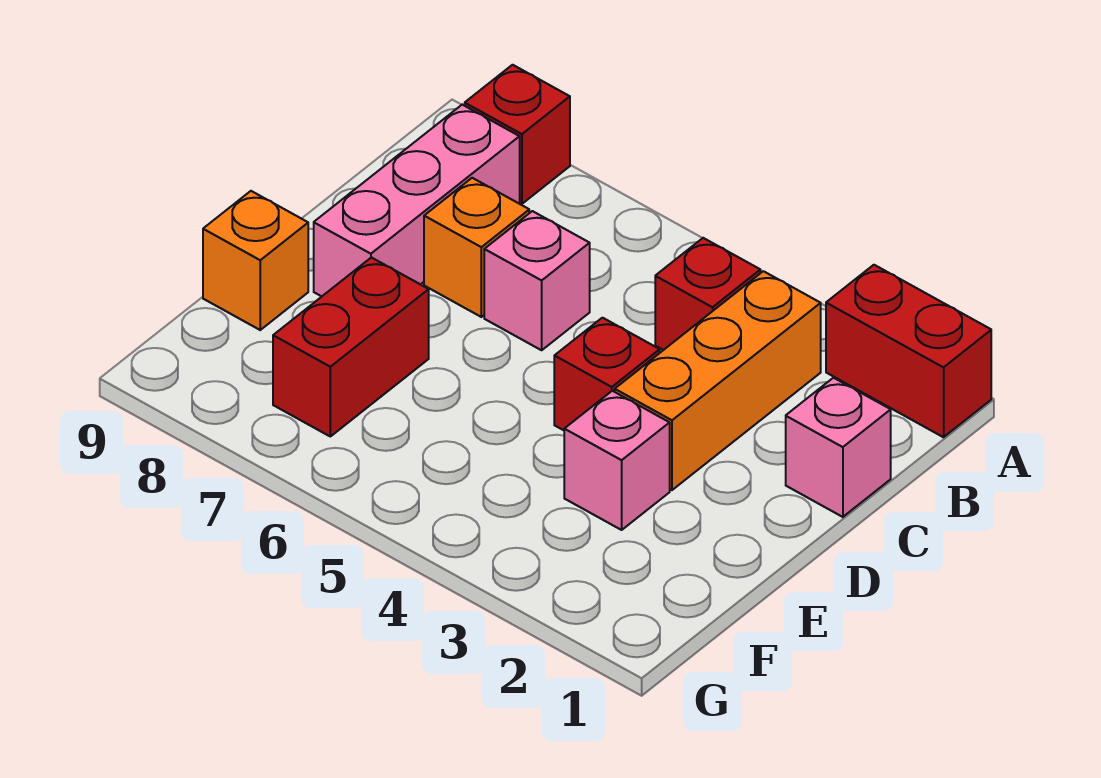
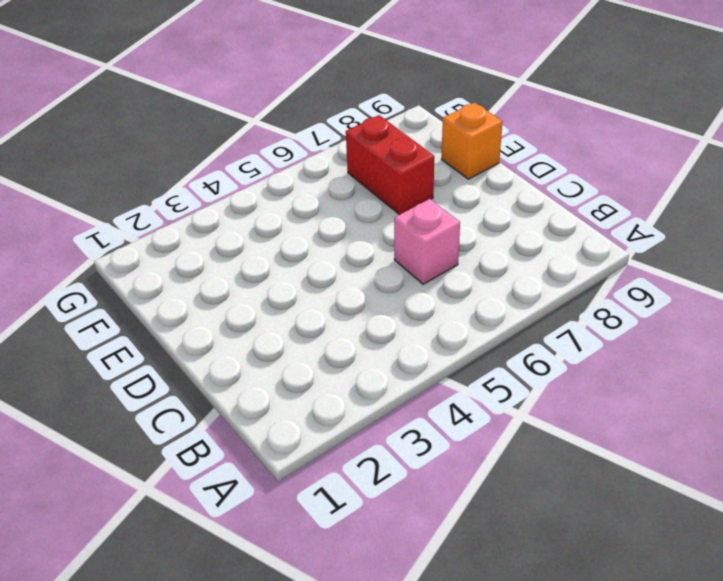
none -> red brick A1:A2 level 1
none -> red brick A8 level 1
none -> orange brick B3:D3 level 1

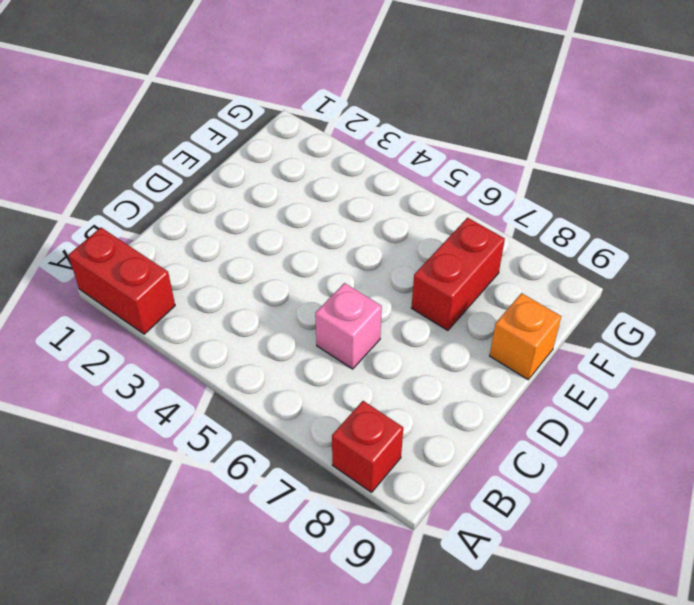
none -> orange brick B3:D3 level 1
none -> red brick B4 level 1
none -> pink brick B8:D8 level 1

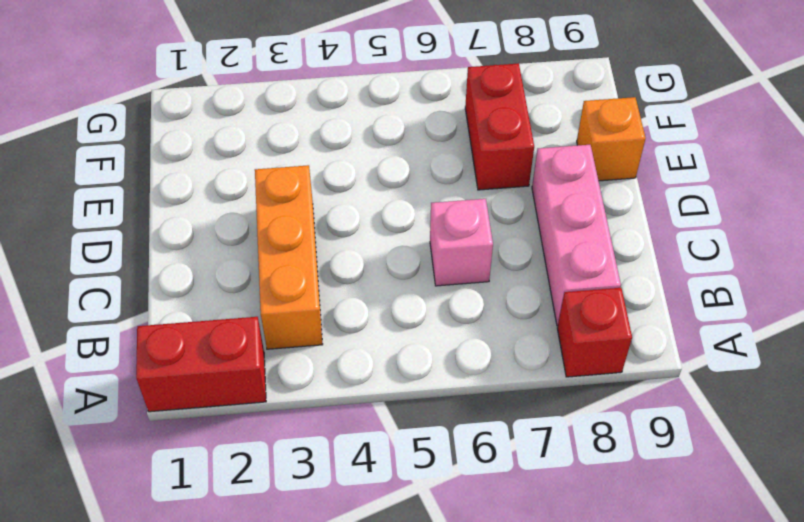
none -> red brick B4 level 1
none -> pink brick C1 level 1
none -> orange brick C7 level 1

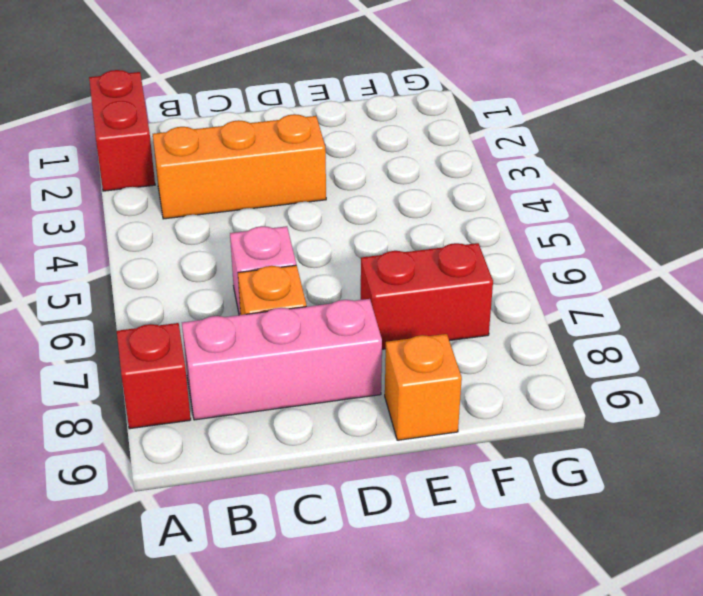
none -> red brick B4 level 1
none -> pink brick C1 level 1
none -> red brick D4 level 1

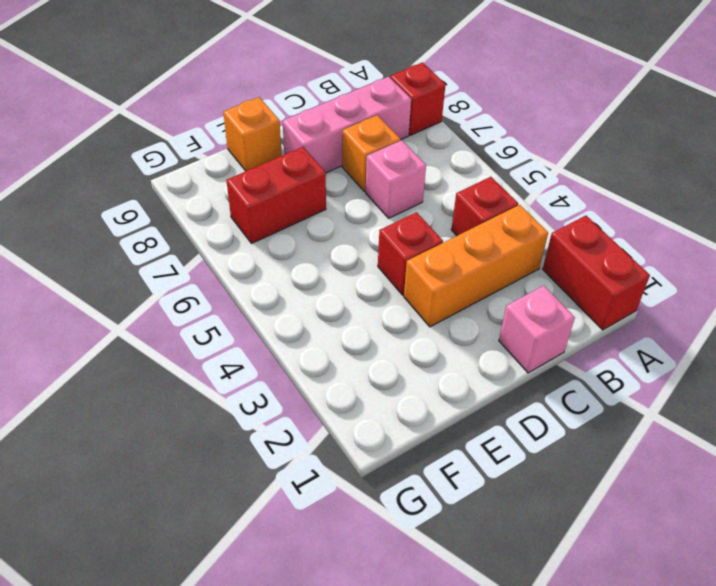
none -> pink brick E3 level 1

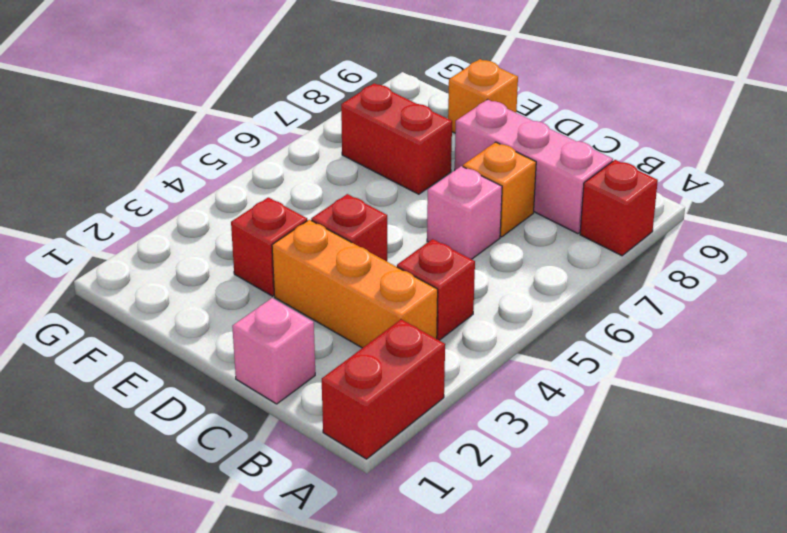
red brick E3 level 1 -> pink brick E3 level 1

